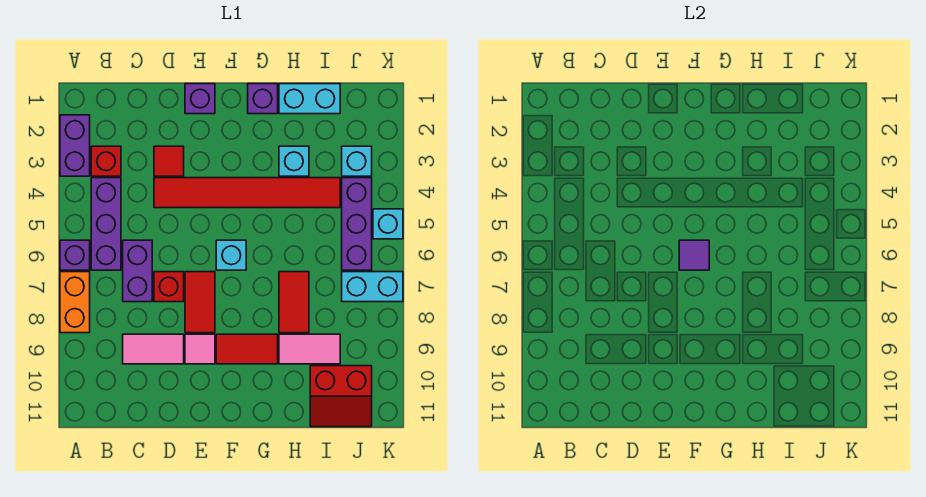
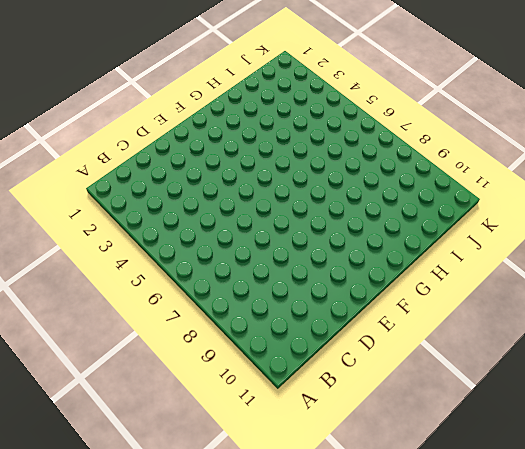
none -> purple brick A2:A3 level 1
none -> purple brick A6 level 1
none -> orange brick A7:A8 level 1

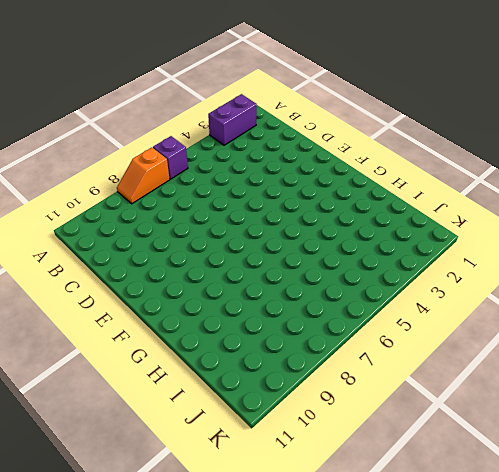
orange slope A7:A8 level 1 top 7 -> orange brick A7:A8 level 1
none -> red brick B3 level 1
none -> purple brick B4:B6 level 1
none -> purple brick C6:C7 level 1

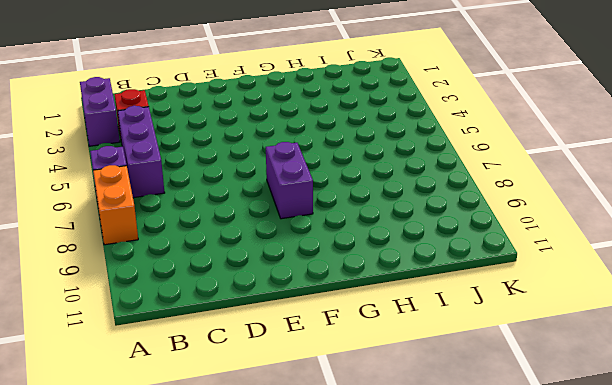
purple brick F7:F8 level 1 -> purple brick C6:C7 level 1
none -> pink tile C9:D9 level 1
none -> red tile D3 level 1
none -> red tile D4:I4 level 1

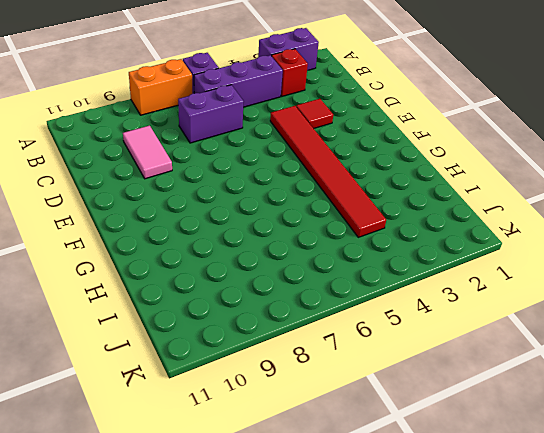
none -> red brick D7 level 1
none -> purple brick E1 level 1
none -> red tile E7:E8 level 1

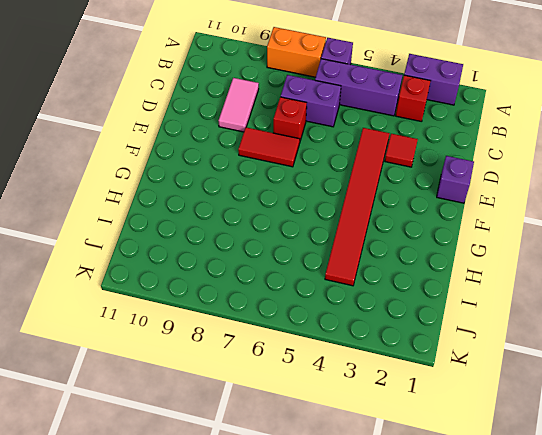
none -> pink tile E9 level 1
none -> cyan brick F6 level 1
none -> red tile F9:G9 level 1

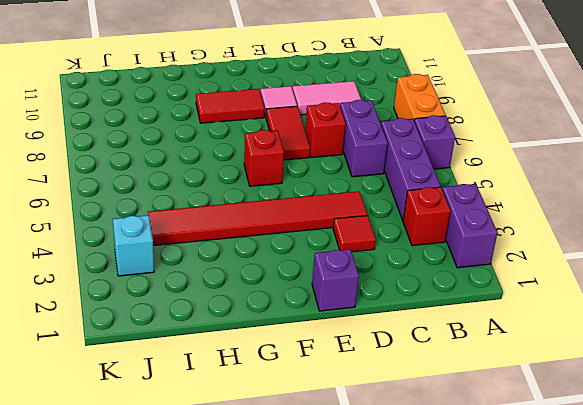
red brick F6 level 1 -> cyan brick F6 level 1
none -> purple brick G1 level 1
none -> cyan brick H1:I1 level 1
none -> cyan brick H3 level 1

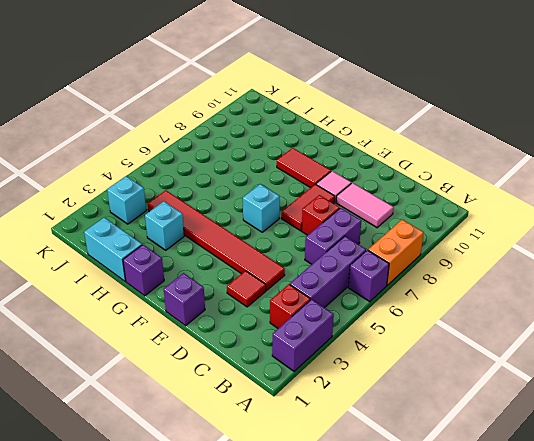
none -> red tile H7:H8 level 1
none -> pink tile H9:I9 level 1
none -> red slope I10:J11 level 1 top 10

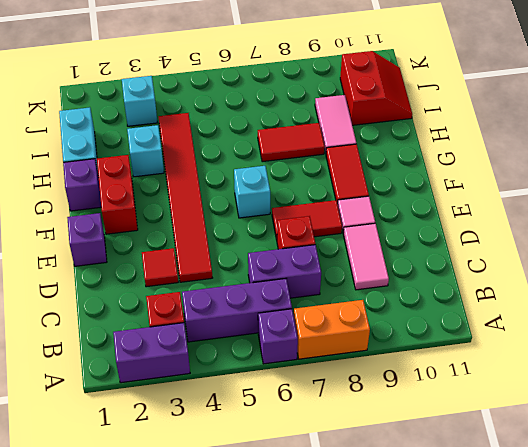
red brick F2:G2 level 1 -> none
none -> purple brick J4:J6 level 1
none -> cyan brick J7:K7 level 1
none -> cyan brick K5 level 1

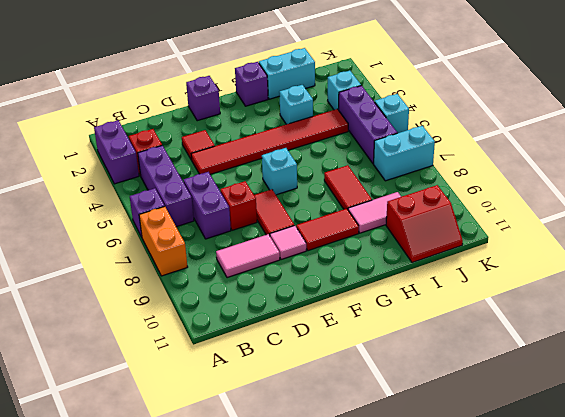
none -> purple tile F6 level 2

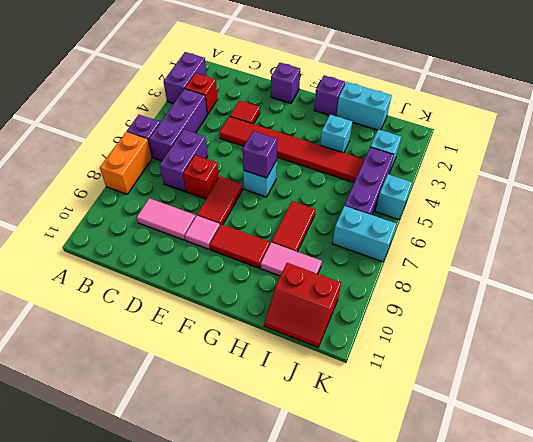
purple brick F6 level 2 -> purple tile F6 level 2

